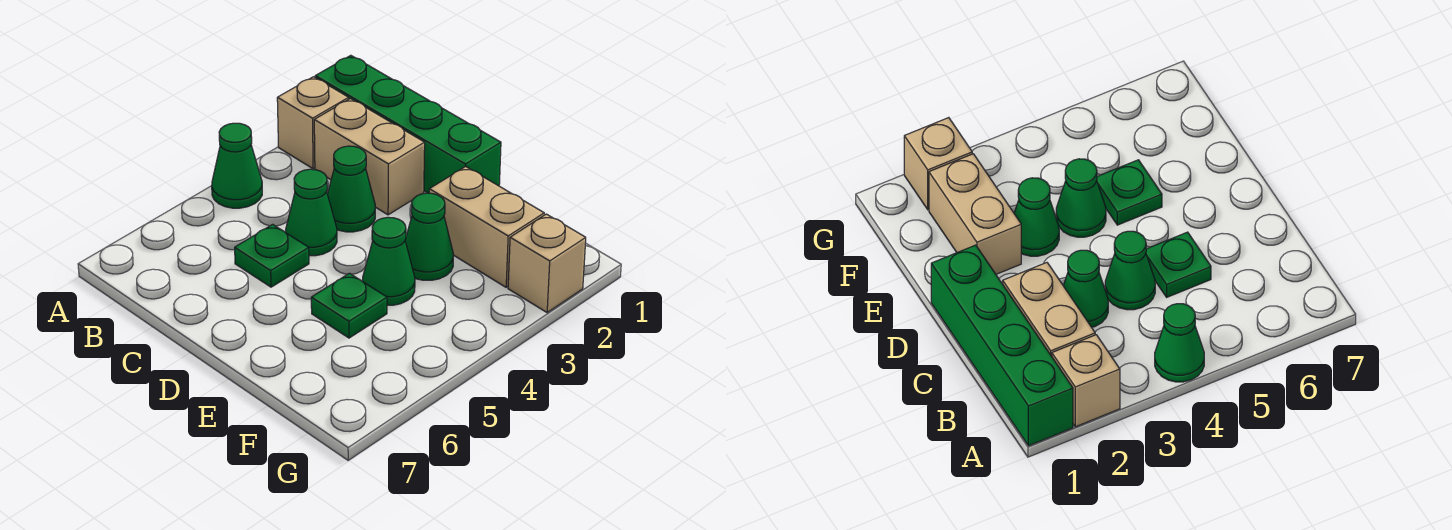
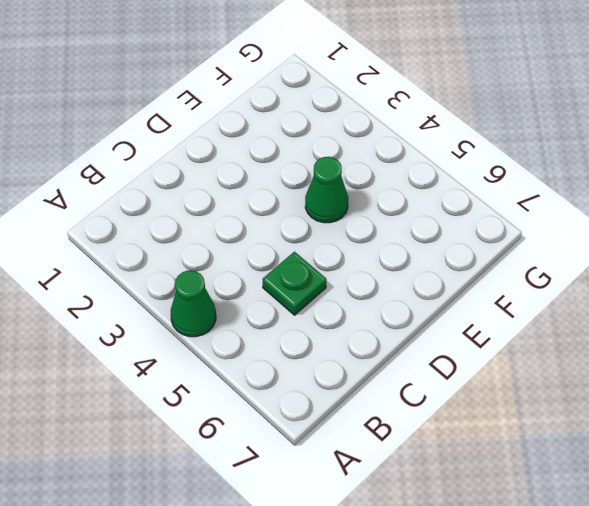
none -> green brick A1:D1 level 1
none -> tan brick A2 level 1
none -> tan brick B2:C2 level 1

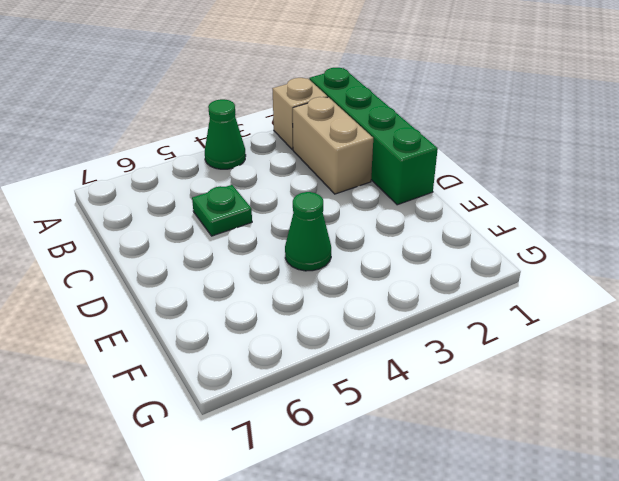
none -> green cone C3 level 1
none -> green cone C4 level 1
none -> tan brick E2:F2 level 1

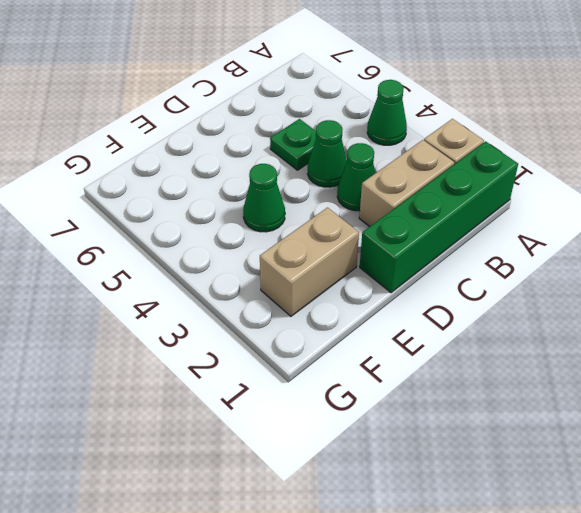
none -> green cone E3 level 1
none -> green plate E5 level 1
none -> tan brick G2 level 1

